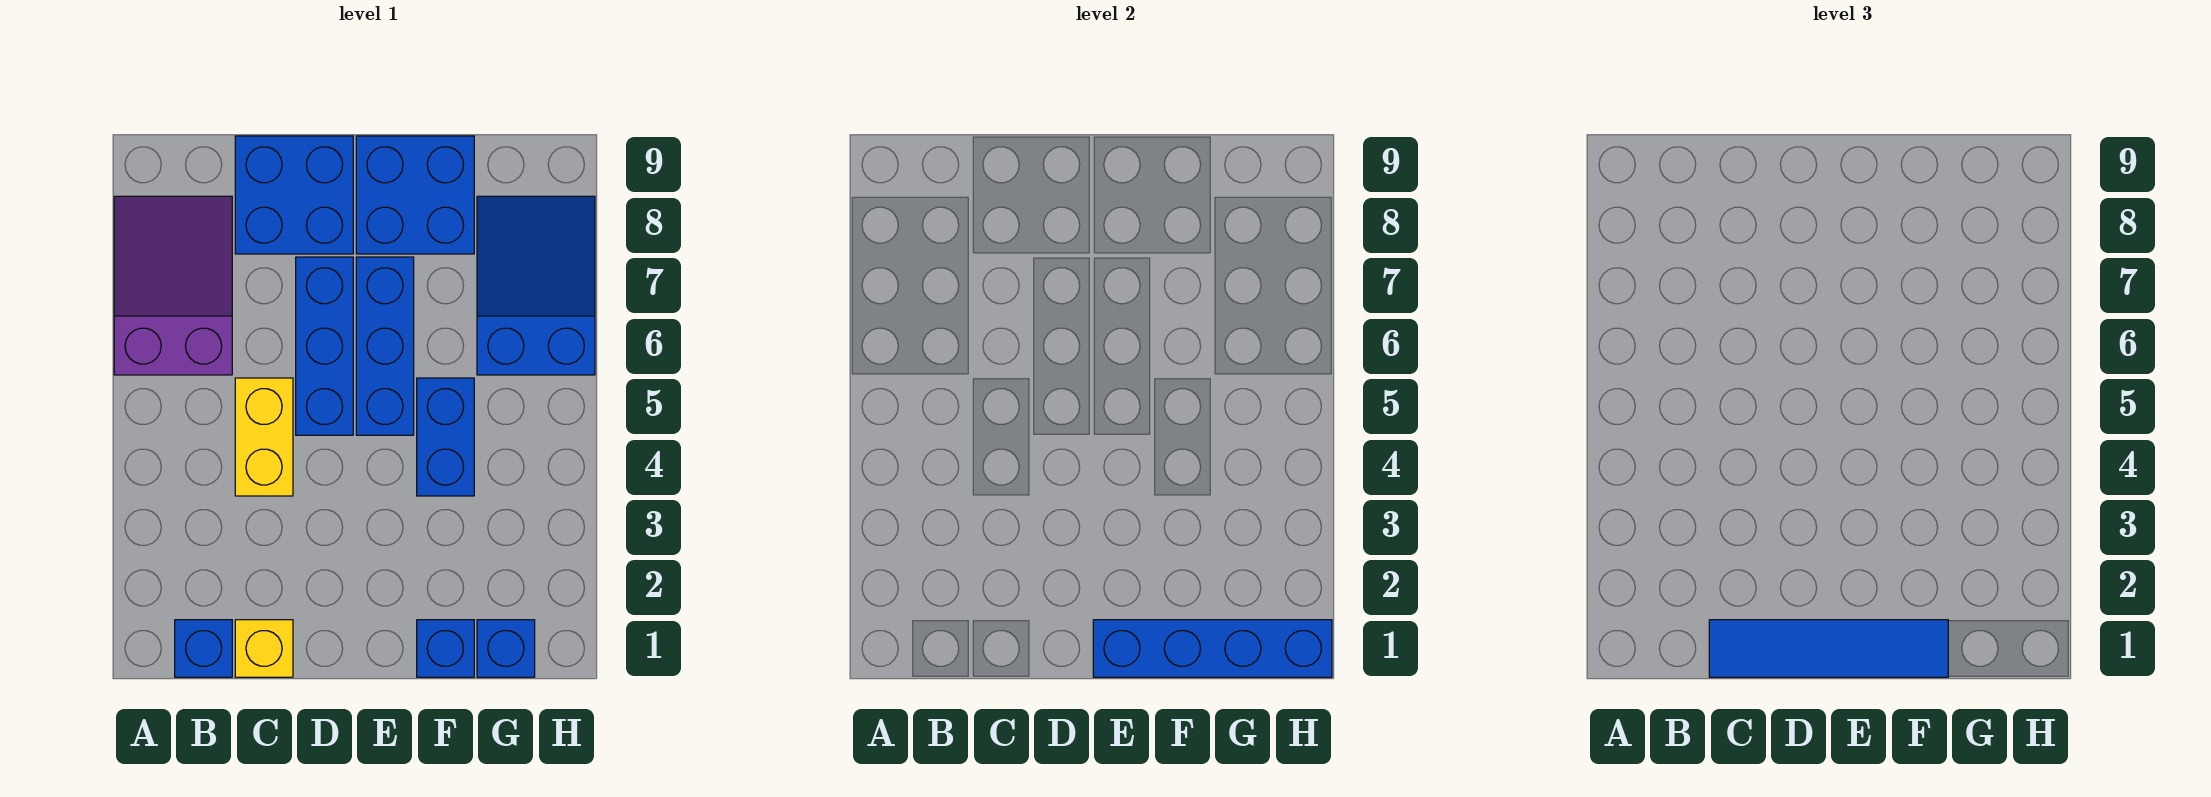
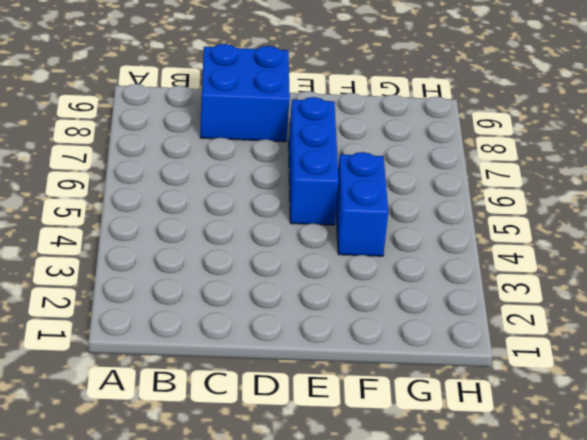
none -> purple slope A6:B8 level 1 top 6
none -> blue brick B1 level 1
none -> yellow brick C1 level 1

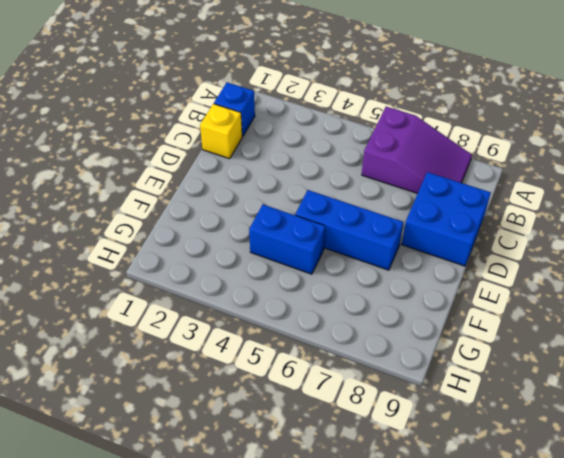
none -> yellow brick C4:C5 level 1
none -> blue brick D5:D7 level 1
none -> blue brick E8:F9 level 1

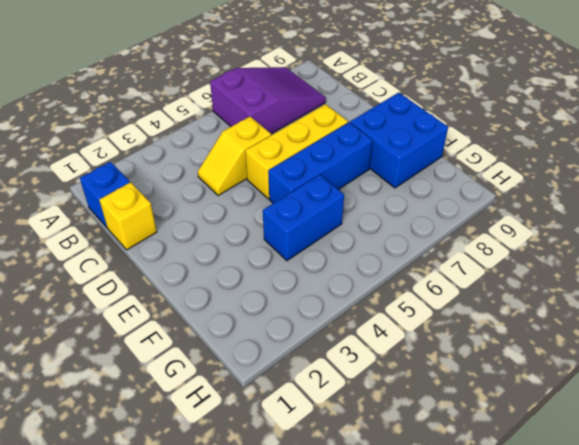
yellow slope C4:C5 level 1 top 5 -> yellow brick C4:C5 level 1
yellow brick D5:D7 level 1 -> blue brick D5:D7 level 1
none -> blue brick C8:D9 level 1
none -> blue brick F1 level 1
none -> blue brick G1 level 1

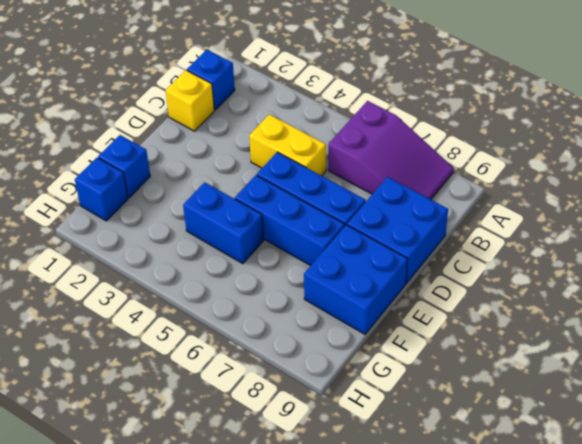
none -> blue slope G6:H8 level 1 top 6
none -> blue brick E1:H1 level 2
none -> blue tile C1:F1 level 3

